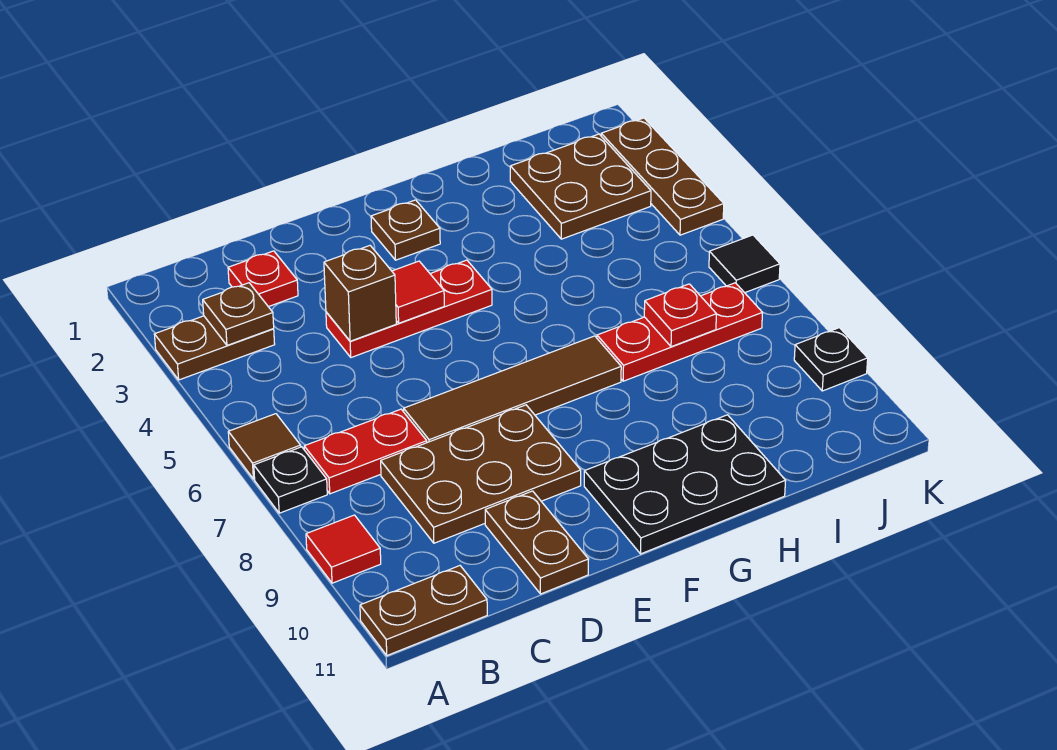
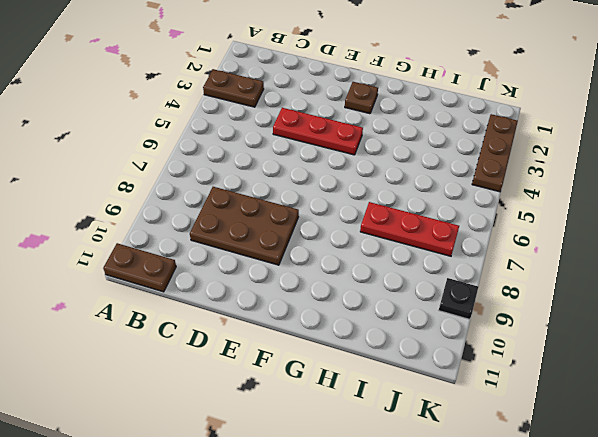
none -> brown tile A6 level 1
none -> black plate A7 level 1
none -> red tile A9 level 1

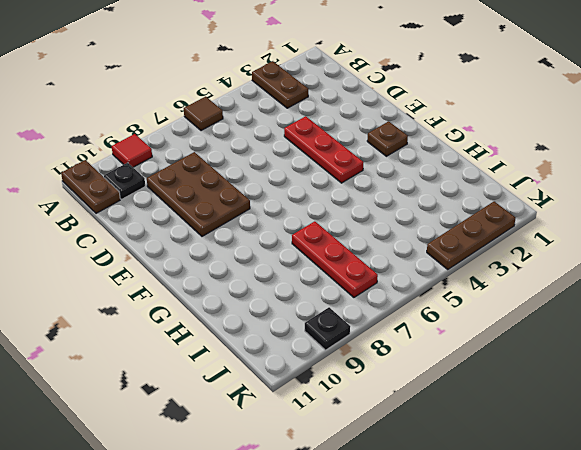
black plate B10 level 1 -> black plate A7 level 1
none -> red plate B7:C7 level 1
none -> red plate C2 level 1
none -> brown tile D7:G7 level 1

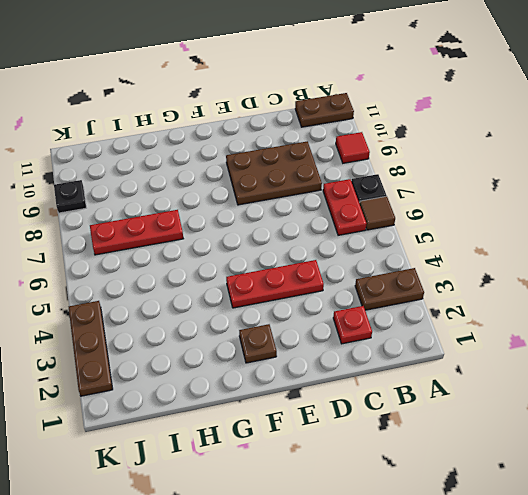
red plate B6:B7 level 1 -> red plate B7:C7 level 1
none -> brown tile D7:G7 level 1
none -> brown plate D10:D11 level 1
none -> black plate F10:H11 level 1

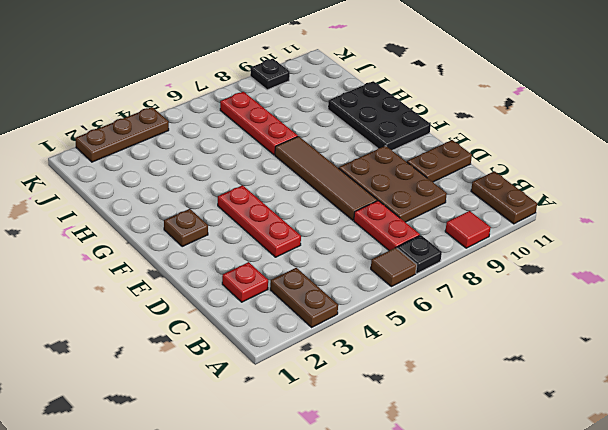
none -> brown plate I2:J3 level 1
none -> black tile K6 level 1
none -> brown plate B3 level 2

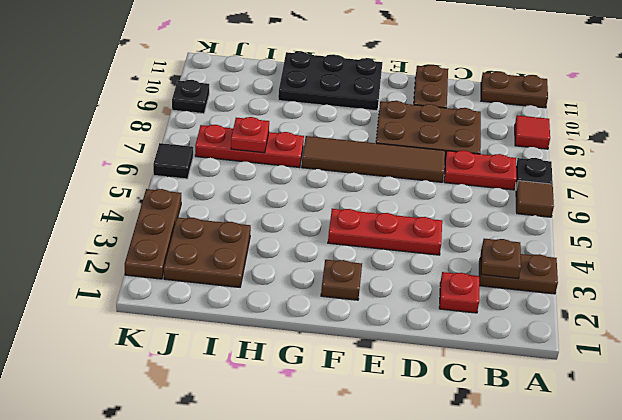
none -> brown brick D4 level 2
none -> red tile E4 level 2

